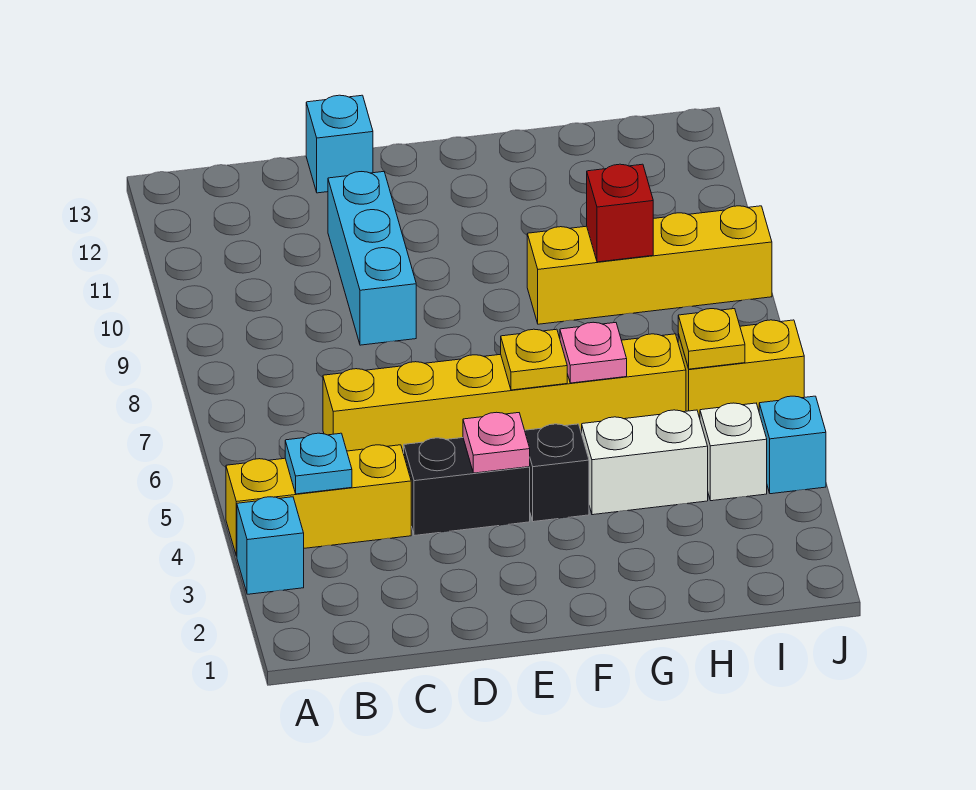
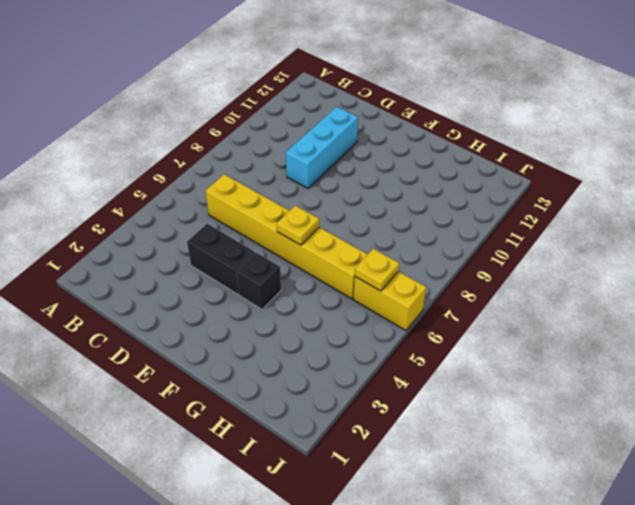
none -> cyan brick A3 level 1
none -> yellow brick A4:C4 level 1
none -> cyan brick D13 level 1

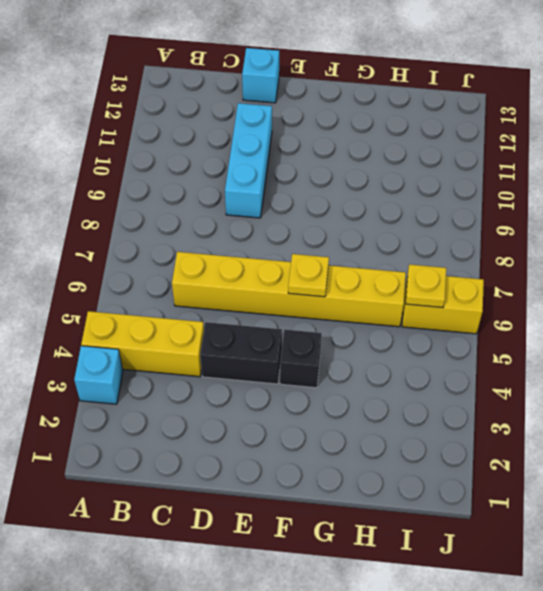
none -> white brick G4:H4 level 1
none -> yellow brick G9:J9 level 1
none -> white brick I4 level 1

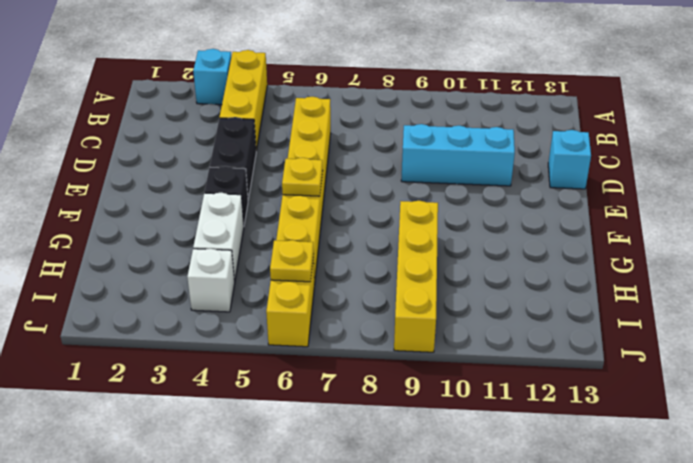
none -> cyan brick J4 level 1
none -> cyan plate B4 level 2
none -> pink plate E4 level 2

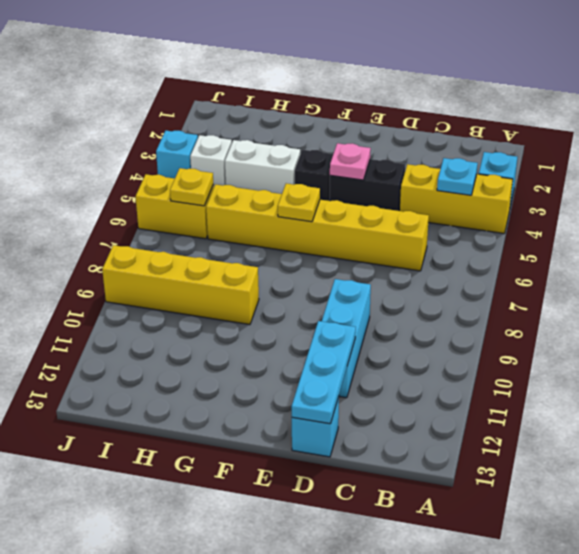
cyan plate D11:D13 level 2 -> none
none -> pink plate G6 level 2
none -> red brick H9 level 2

